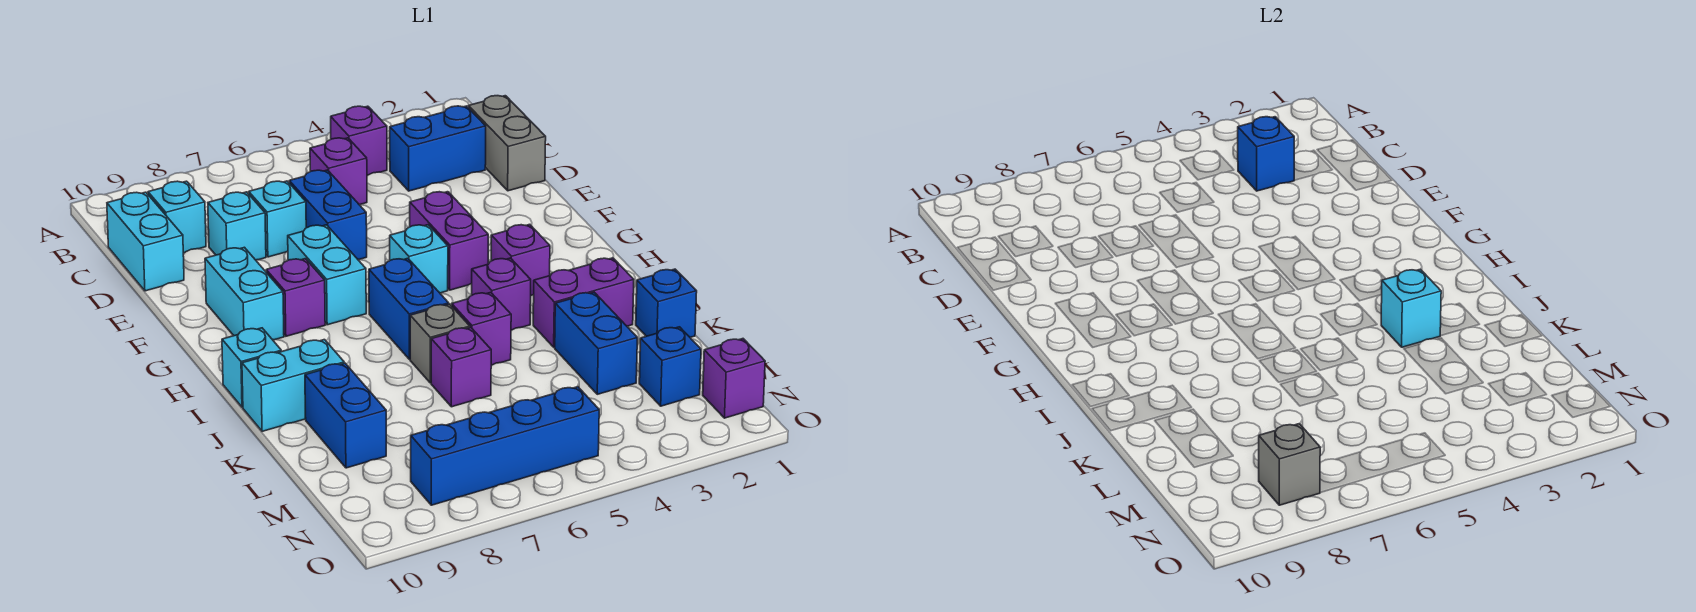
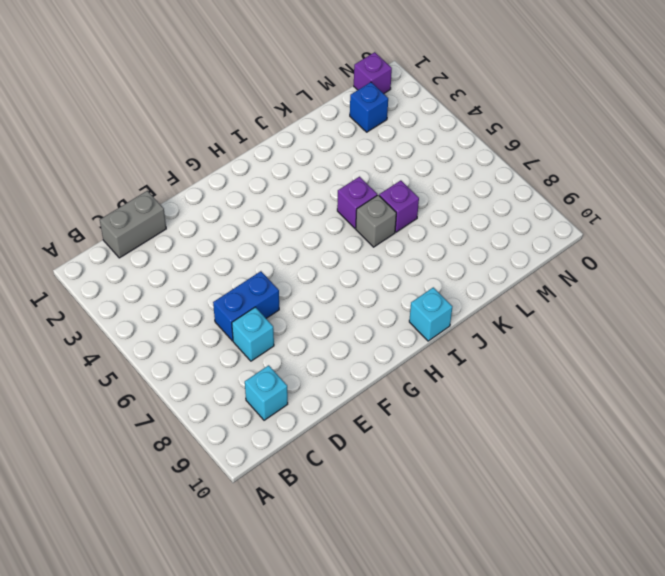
none -> purple brick B4 level 1
none -> blue brick C2:C3 level 1
none -> purple brick C5 level 1
none -> cyan brick C10:D10 level 1

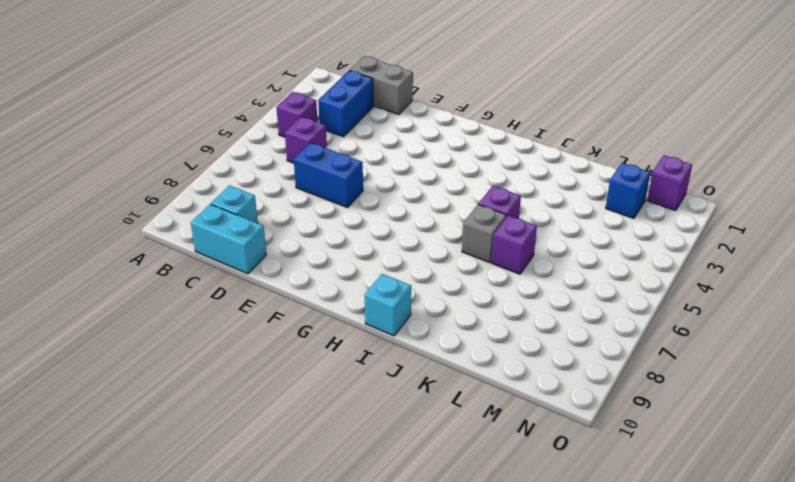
none -> cyan brick D7 level 1
none -> cyan brick D8 level 1
none -> purple brick F4:G4 level 1
none -> cyan brick F7:G7 level 1

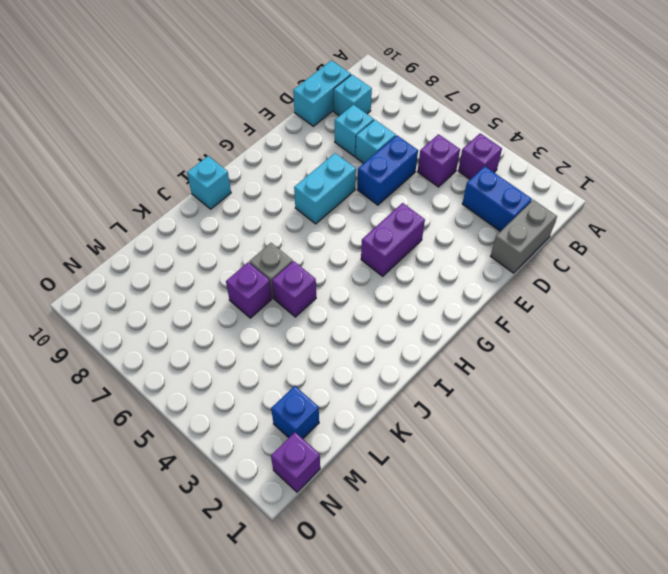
none -> cyan brick F9:G9 level 1
none -> cyan brick G5 level 1
none -> purple brick G8 level 1
none -> purple brick H3 level 1

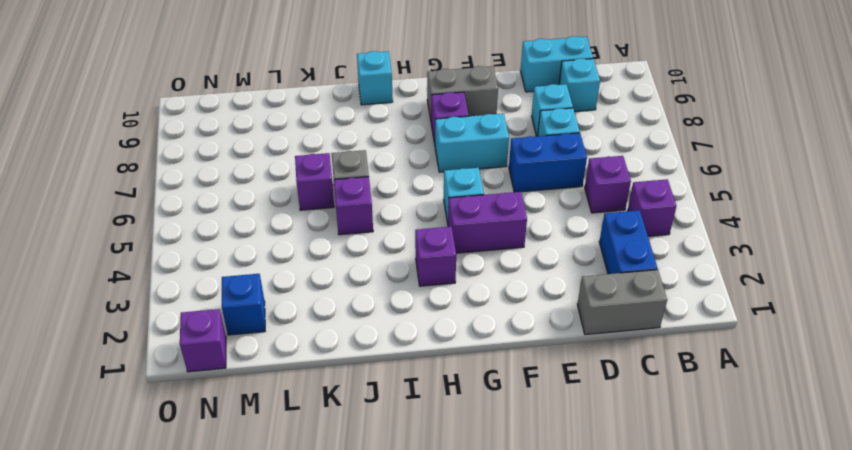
grey brick F9:G9 level 1 -> cyan brick F9:G9 level 1
none -> blue brick H6:I6 level 1
none -> purple brick I4 level 1
none -> purple brick J2:J3 level 1
none -> cyan brick J9:J10 level 1

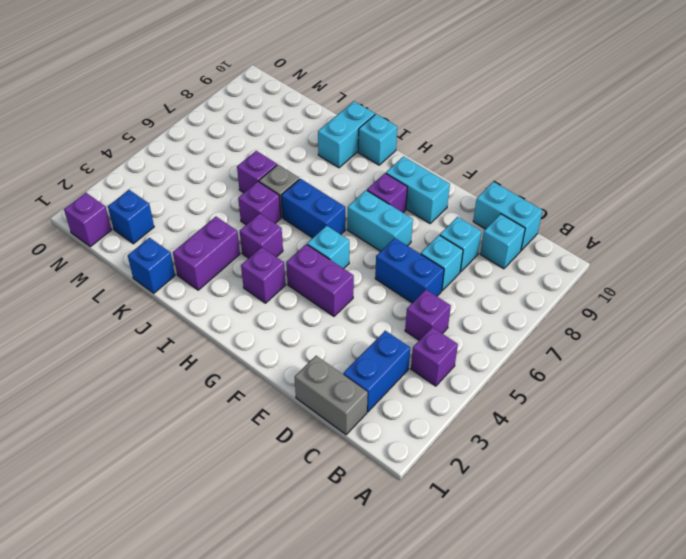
none -> blue brick K3:L3 level 1
none -> blue brick K9:L9 level 1
none -> blue brick N5:N8 level 1
none -> blue brick C3 level 2

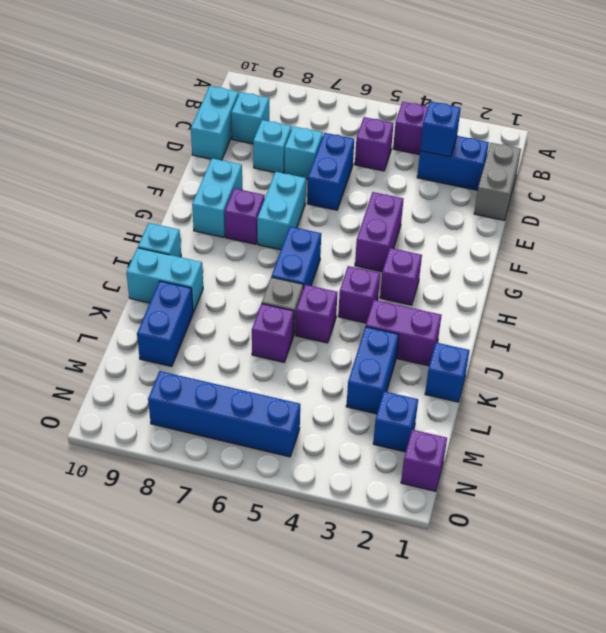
none -> cyan brick G5 level 1
none -> cyan brick J3 level 2
none -> grey brick N8 level 2

